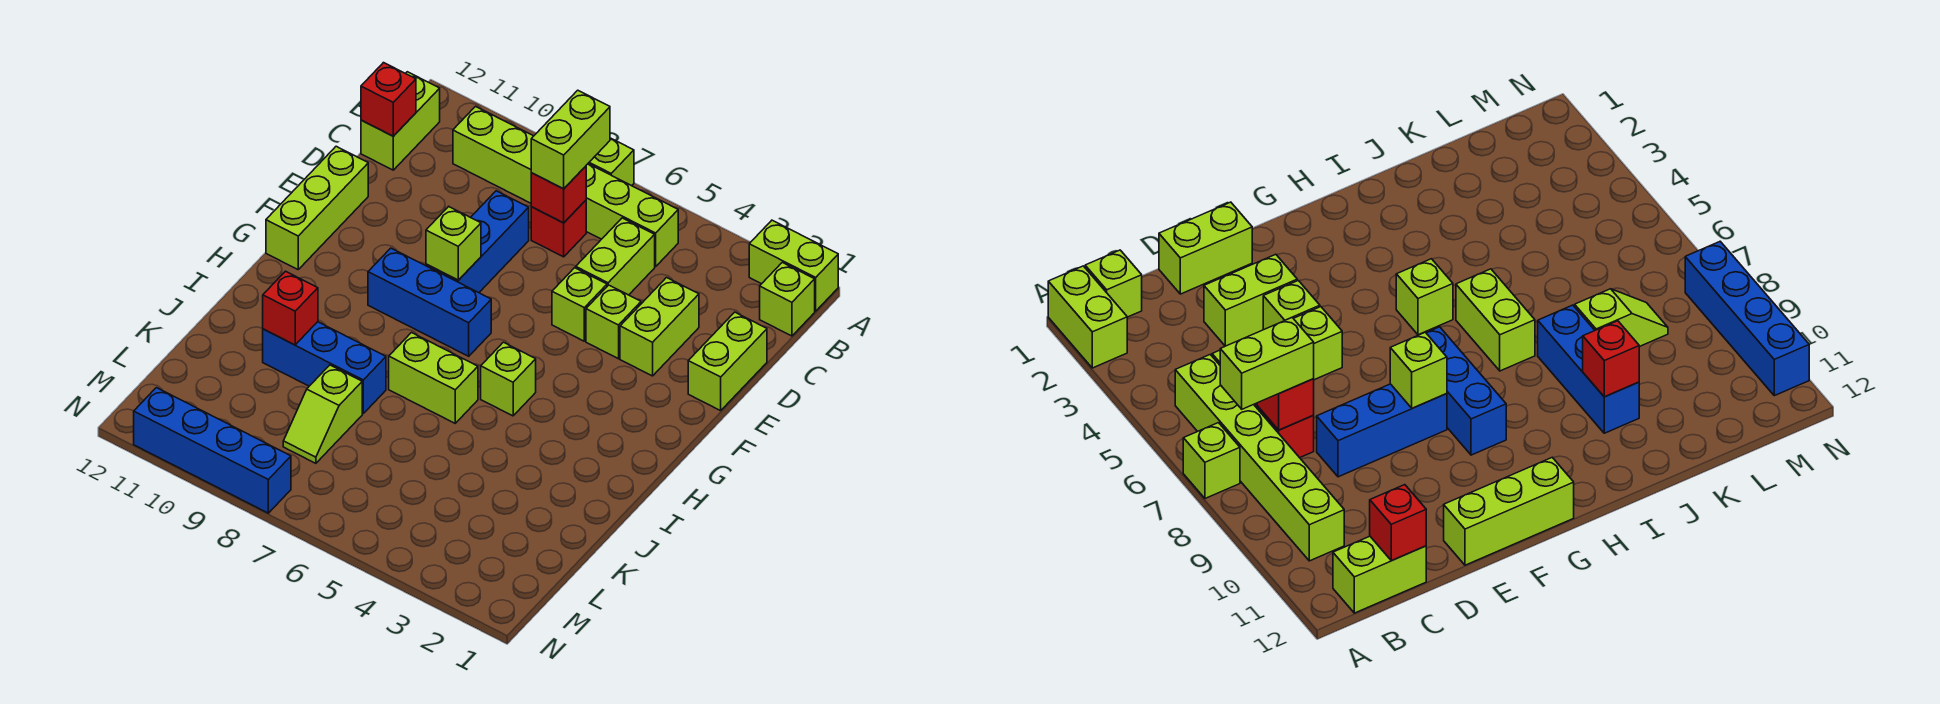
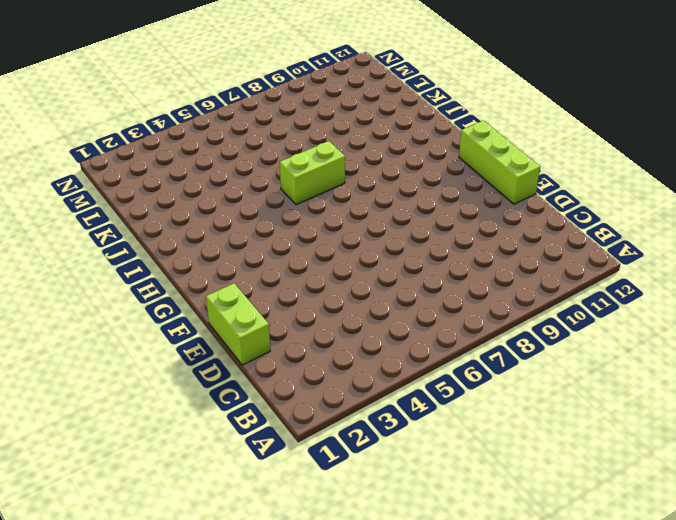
none -> lime brick A1:A2 level 1
none -> lime brick A7 level 1
none -> lime brick B1 level 1

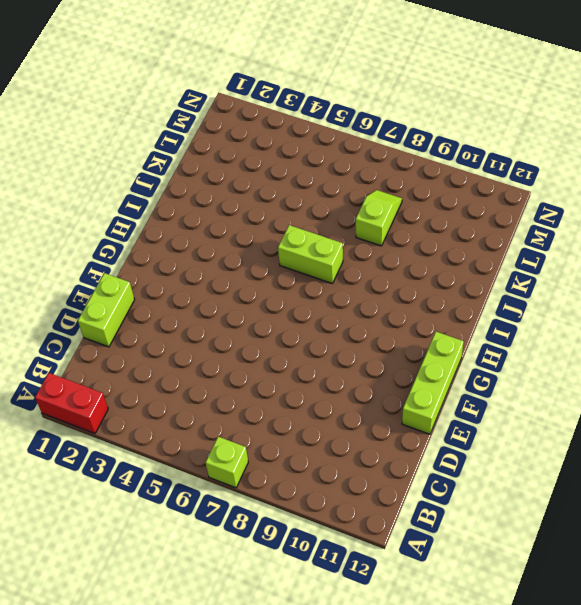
red brick A1:A2 level 1 -> lime brick A1:A2 level 1
none -> lime brick B1 level 1
none -> lime brick B5:B10 level 1
none -> lime brick B12:C12 level 1

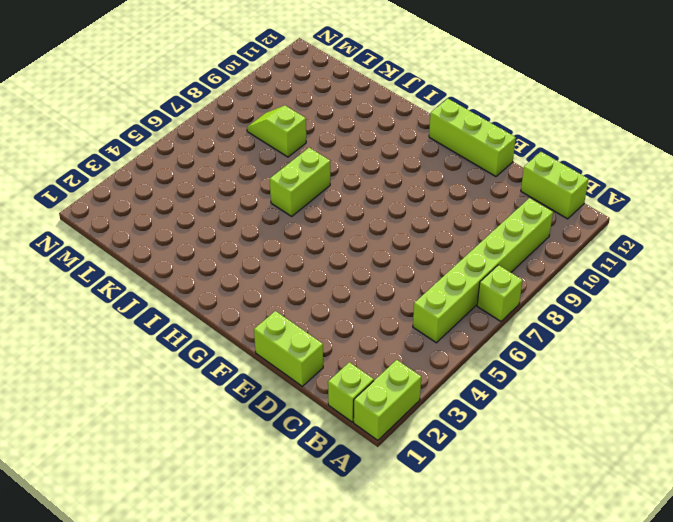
none -> lime brick C5:D5 level 1
none -> red brick C7 level 1
none -> lime brick D3:E3 level 1

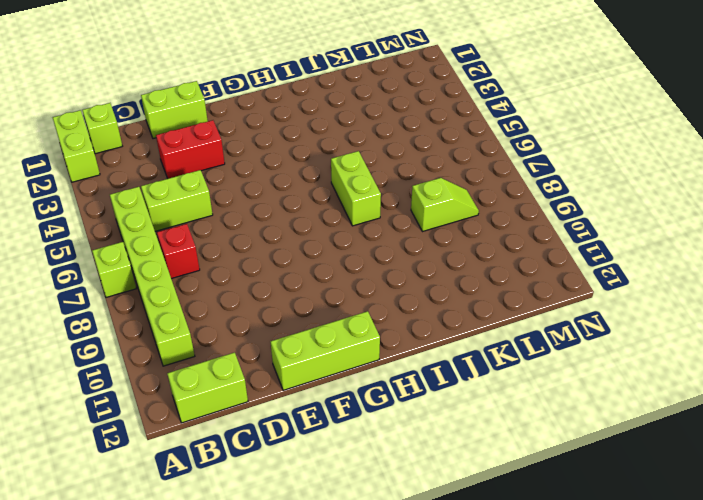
red brick D3:E3 level 1 -> lime brick D3:E3 level 1
none -> blue brick D8:F8 level 1
none -> lime brick E4 level 1
none -> lime brick E5 level 1

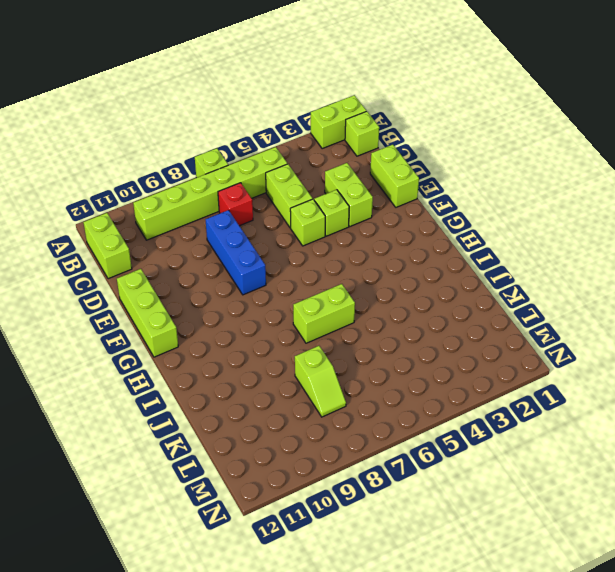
none -> blue brick G7:G9 level 1
none -> lime brick H5 level 1
none -> blue brick J8:J10 level 1

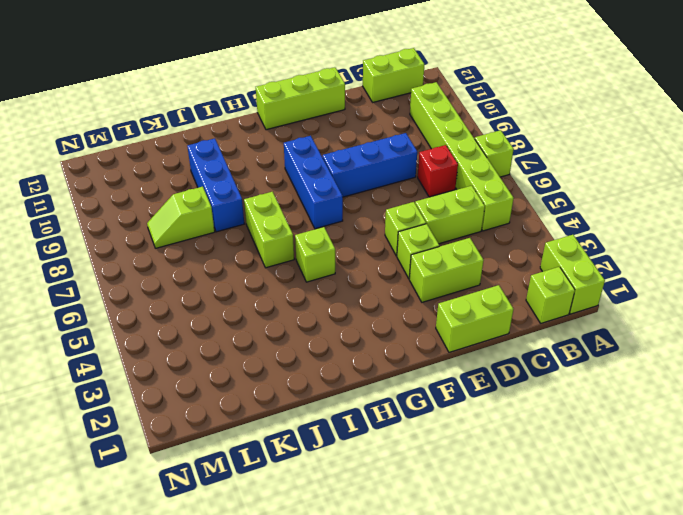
none -> blue brick N8:N11 level 1
none -> red brick C7 level 2
none -> red brick C12 level 2

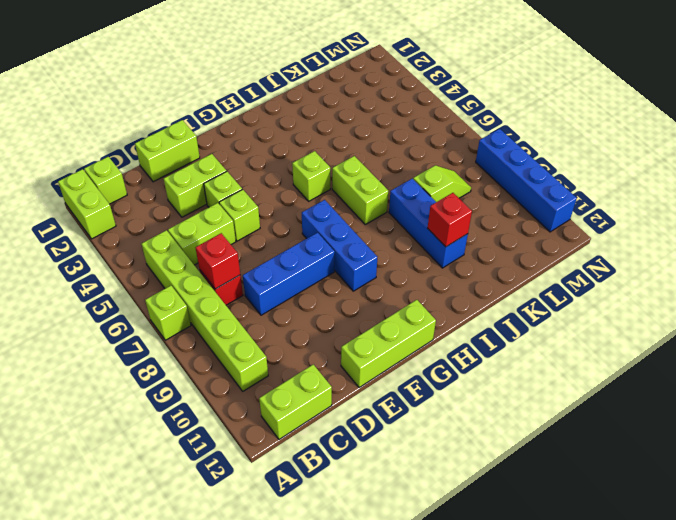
none -> red brick C12 level 2
none -> lime brick F8 level 2
none -> lime brick B7:C7 level 3

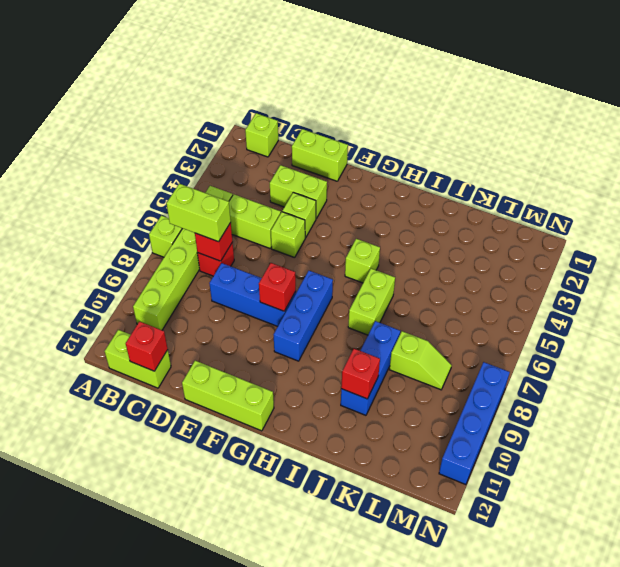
red brick F8 level 2 -> lime brick F8 level 2
none -> lime brick A1:A2 level 1

